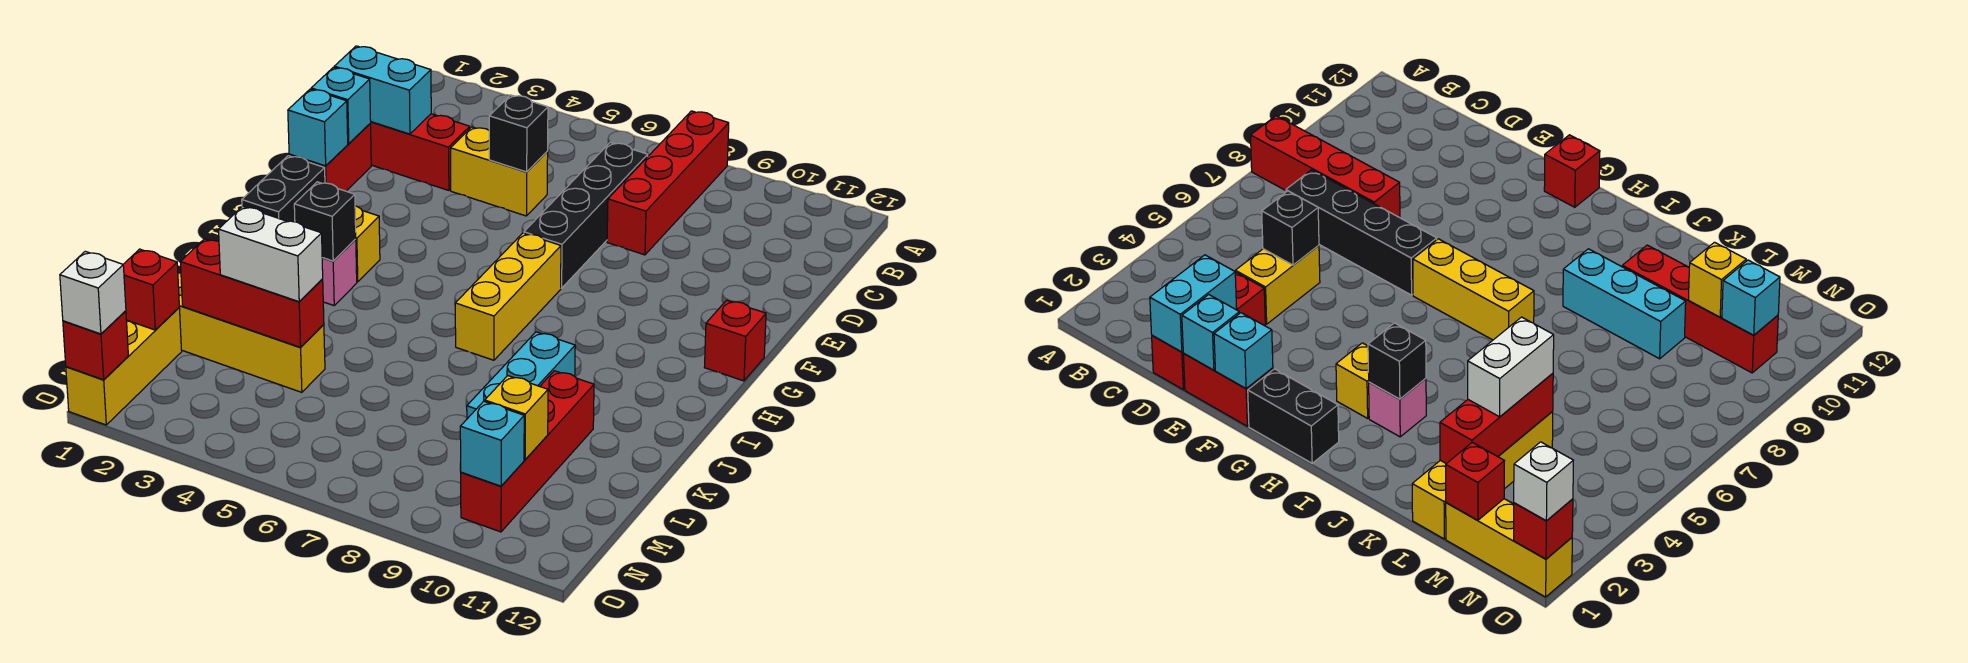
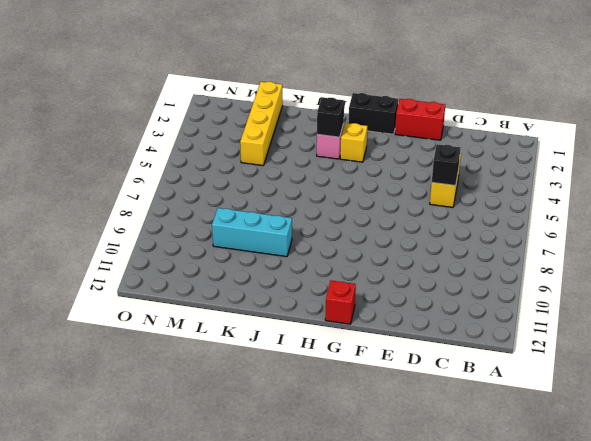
none -> red brick A8:D8 level 1
none -> black brick C7:F7 level 1
none -> red brick D1:D3 level 1

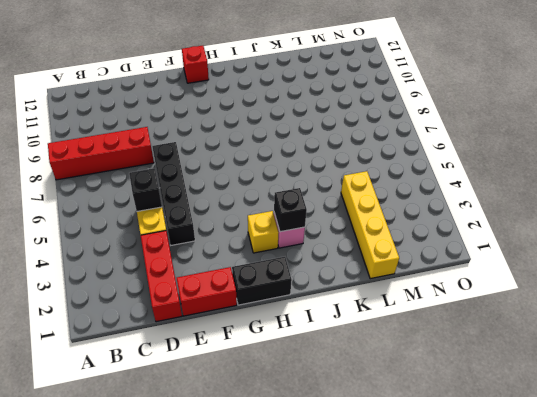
black brick E4:E7 level 1 -> black brick C7:F7 level 1
none -> yellow brick G7:I7 level 1
none -> cyan brick J9:L9 level 1
none -> red brick K10:N10 level 1

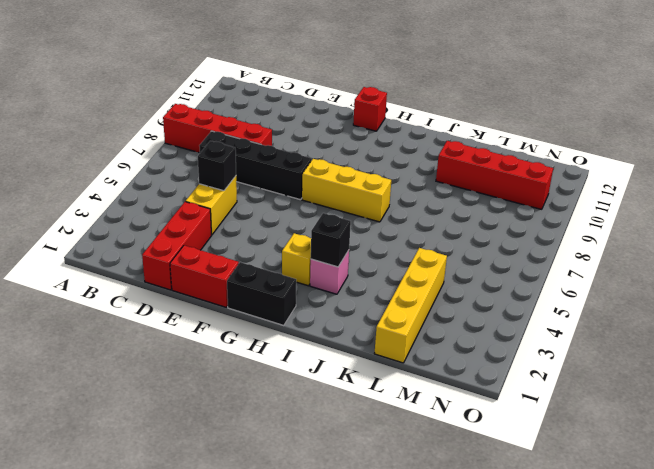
none -> cyan brick J9:L9 level 1
none -> yellow brick M1:O1 level 1
none -> cyan brick D1:D2 level 2

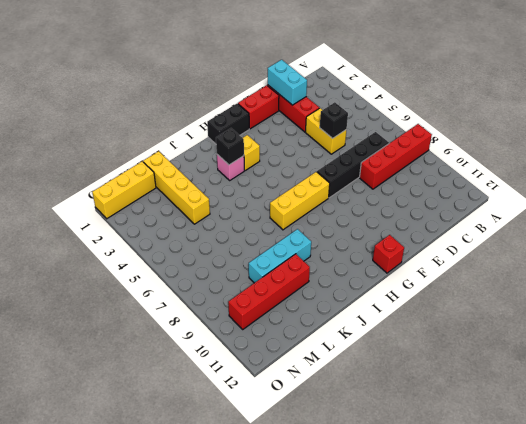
none -> cyan brick E1 level 2
none -> cyan brick F1 level 2
none -> red brick L2:L4 level 2

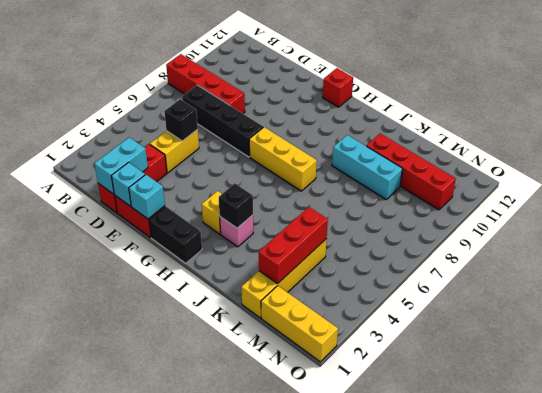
none -> red brick M1 level 2
none -> yellow brick M10 level 2
none -> cyan brick N10 level 2

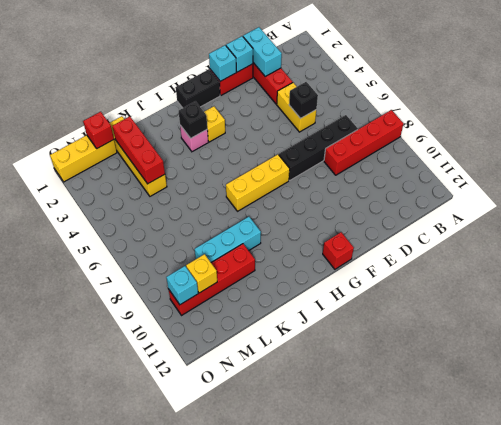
none -> red brick O1 level 2
none -> white brick L3:L4 level 3
none -> white brick O1 level 3

